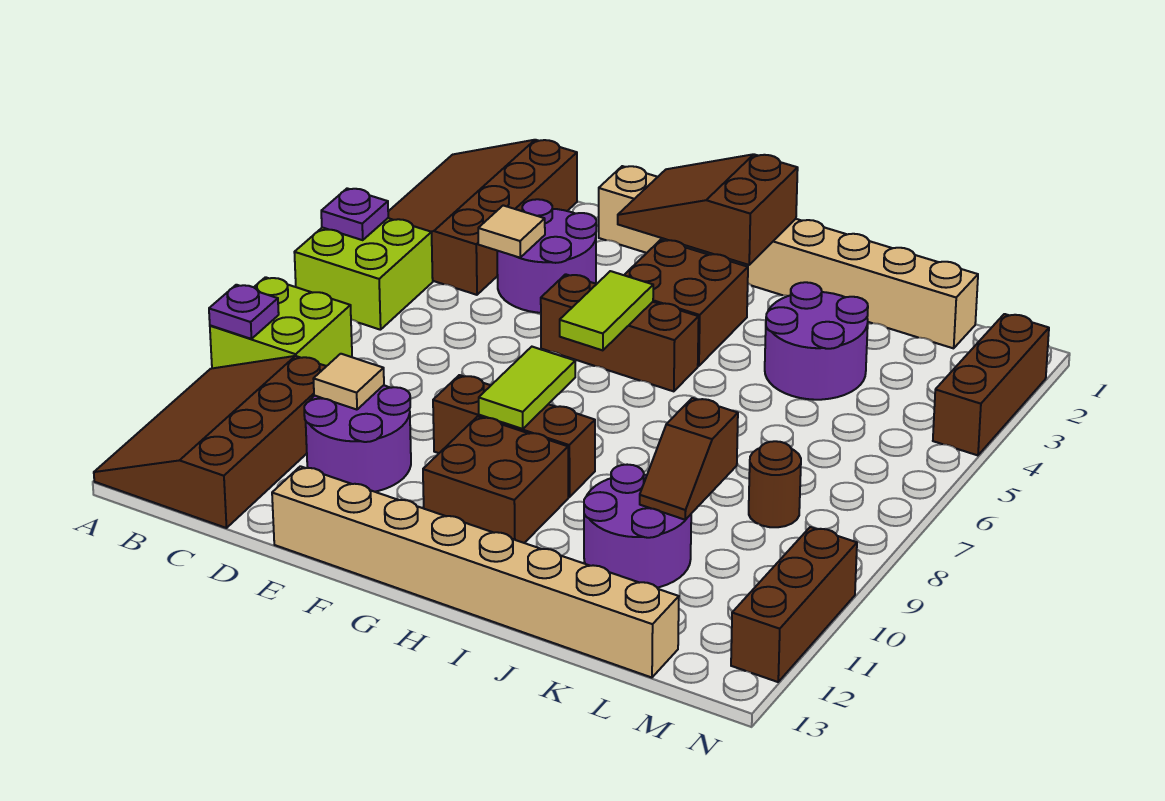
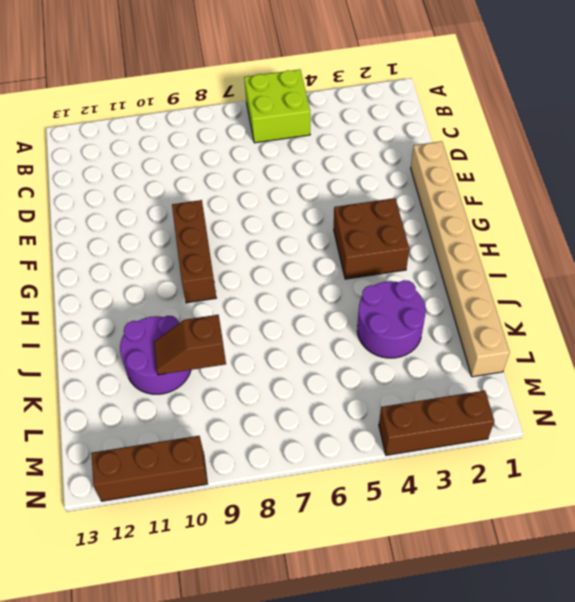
none -> brown slope A1:C4 level 1 top C
none -> lime brick A8:B9 level 1
none -> brown slope A10:C13 level 1 top C

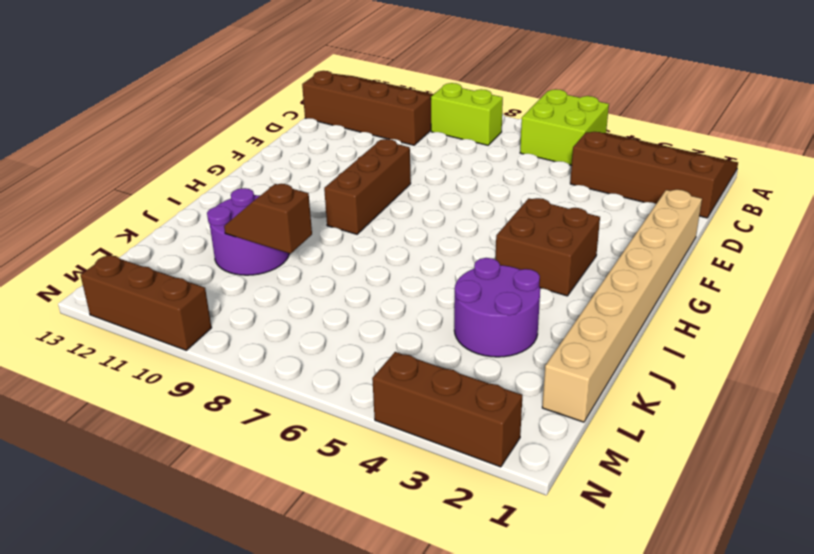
lime brick B8:B9 level 1 -> lime brick A8:B9 level 1
none -> purple round brick D3:E4 level 1
none -> purple round brick D10:E11 level 1
none -> tan brick E13:L13 level 1

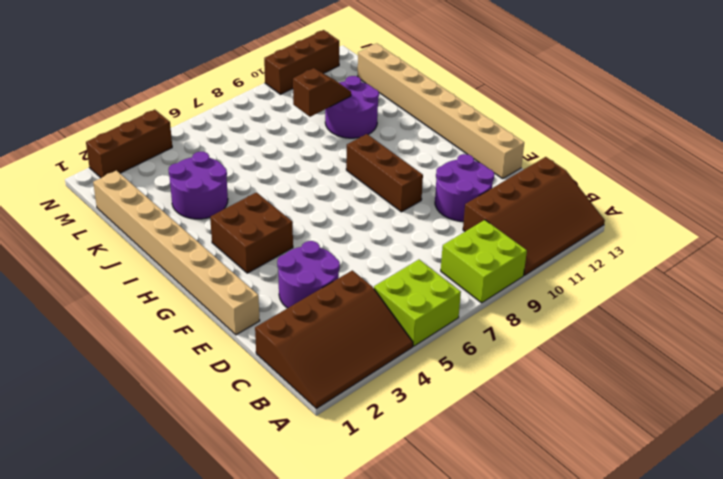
none -> brown brick F5:H5 level 1
none -> brown brick G10:H11 level 1
none -> brown round brick L8 level 1

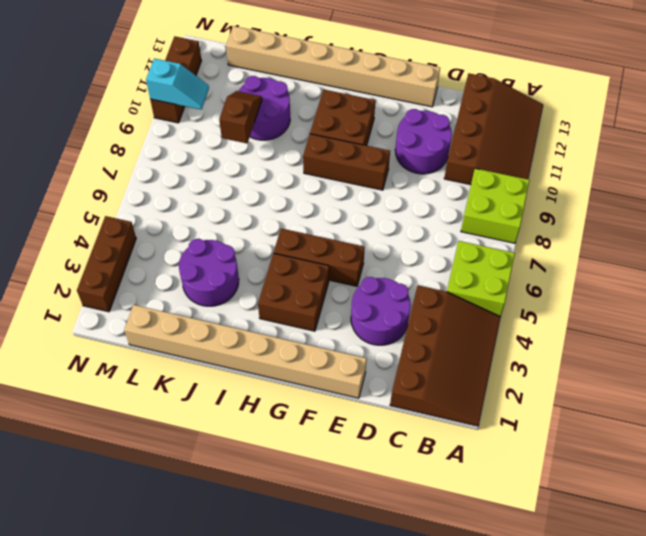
cyan slope M10:N10 level 2 top N -> none
none -> brown round brick L8 level 1
none -> purple plate A5 level 2
none -> purple plate A9 level 2

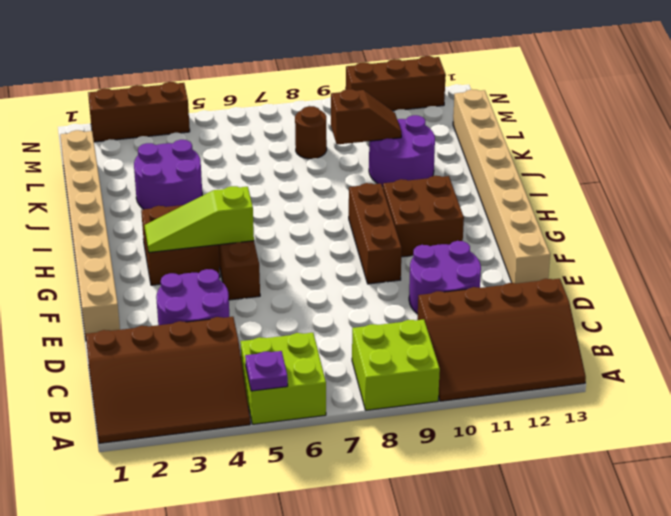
lime slope G3:G5 level 2 top 5 -> lime tile G5:G6 level 2
none -> purple plate A9 level 2
none -> tan tile D4 level 2
none -> tan tile D10 level 2

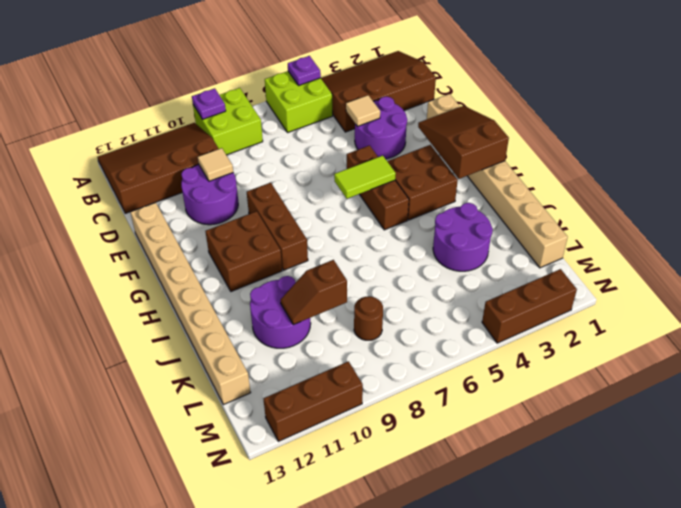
none -> lime tile G8:G9 level 2

